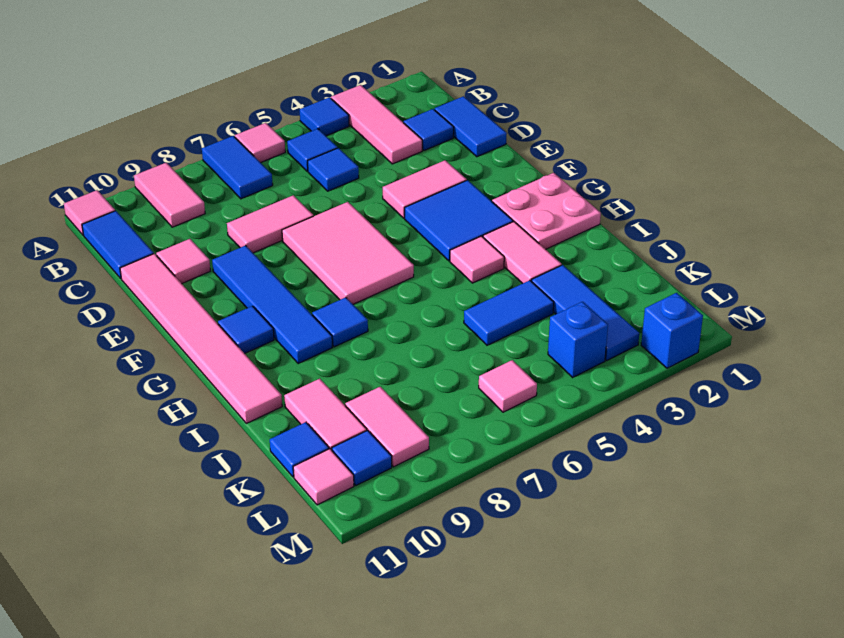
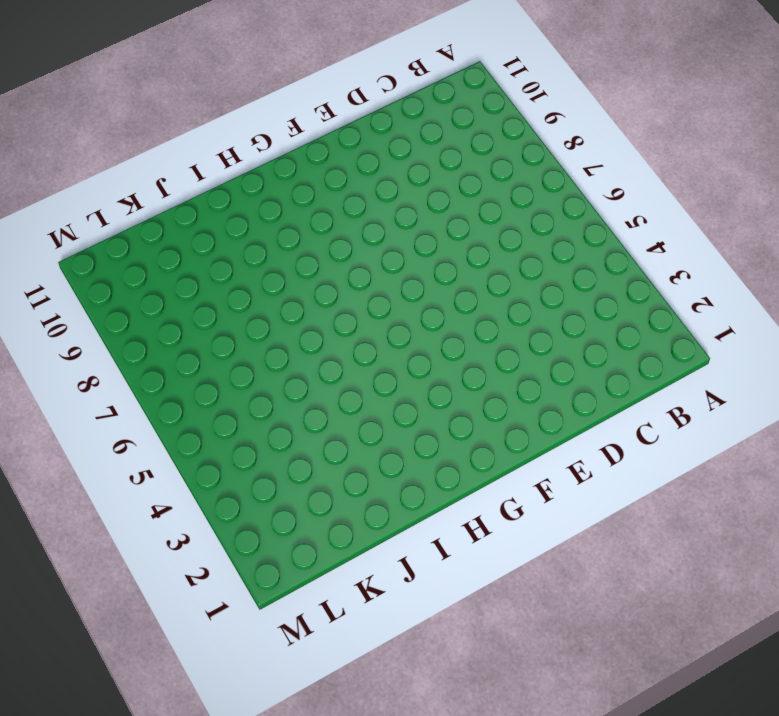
none -> pink tile A3:C3 level 1
none -> blue tile A4 level 1
none -> pink tile A6 level 1
none -> blue tile A7:B7 level 1

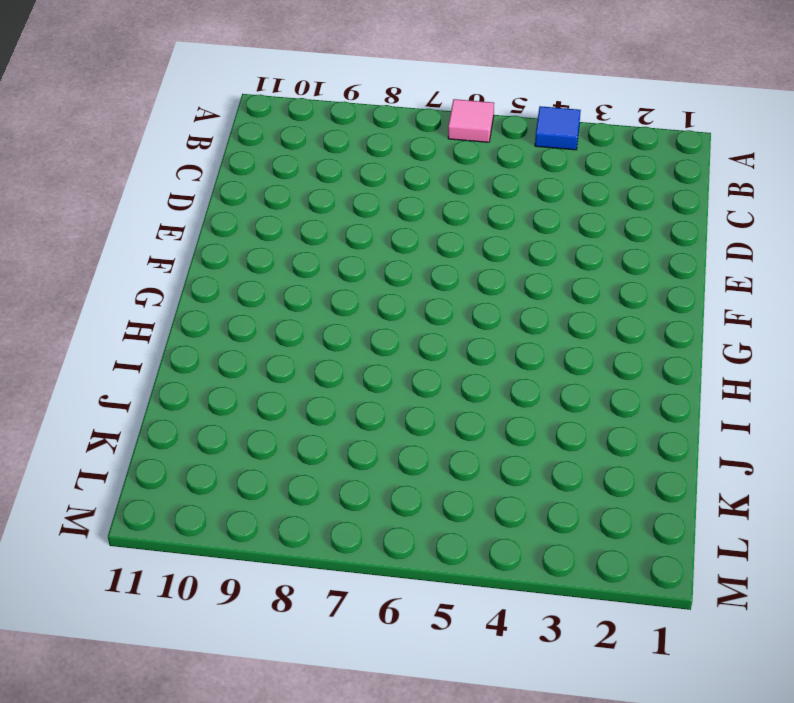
none -> pink tile A3:C3 level 1
none -> blue tile A7:B7 level 1
none -> pink tile A9:B9 level 1
none -> pink tile A11 level 1

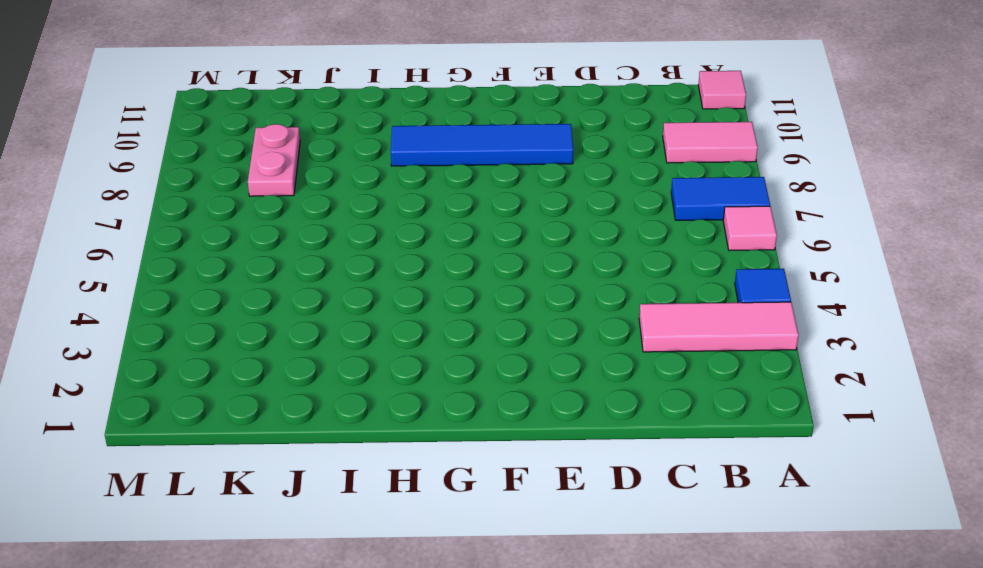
pink plate K8:K9 level 1 -> pink tile K9:L9 level 1
none -> blue tile B5 level 1
none -> blue tile B11:C11 level 1
none -> blue tile C1:D1 level 1
none -> blue tile C2 level 1

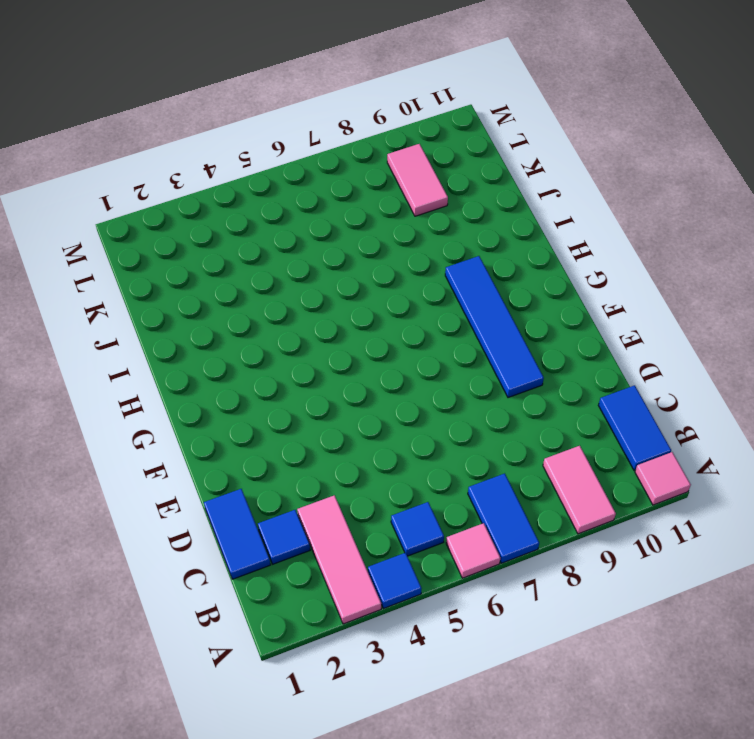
none -> blue tile C5 level 1
none -> pink tile D7:D8 level 1
none -> pink tile D10 level 1
none -> pink tile D11:I11 level 1

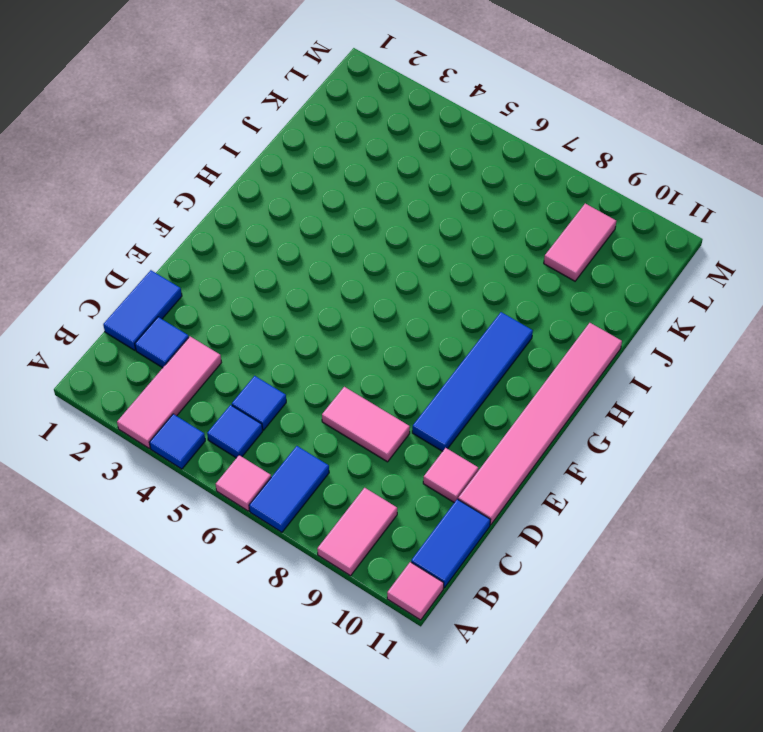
none -> pink tile E3:E4 level 1
none -> pink tile E6:G7 level 1
none -> blue tile F3:G4 level 1
none -> pink plate G1:H2 level 1

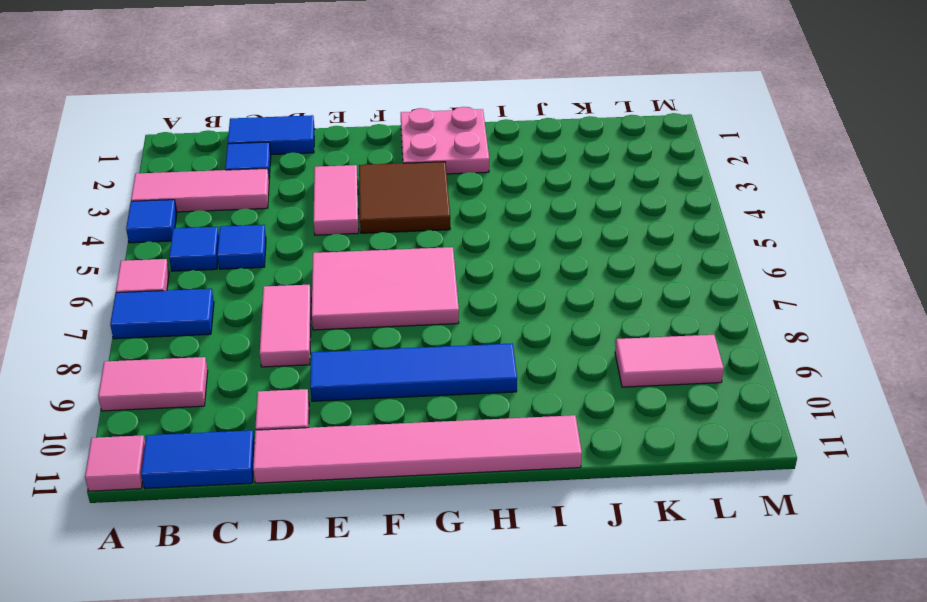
brown tile F3:G4 level 1 -> blue tile F3:G4 level 1
none -> blue tile G10 level 1
none -> pink tile H3:I3 level 1
none -> pink tile H4 level 1
none -> blue tile H8 level 1

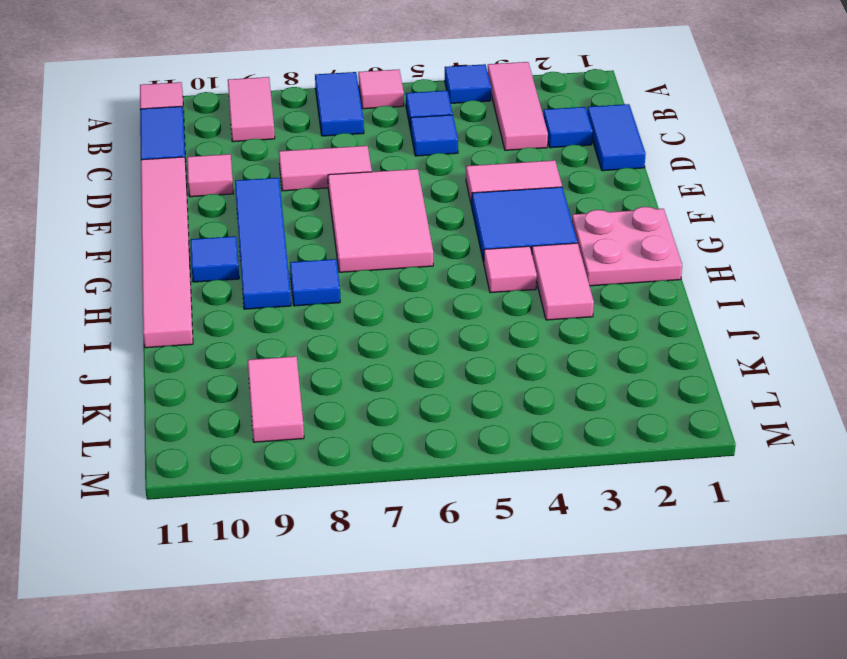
none -> blue tile J3:L3 level 1
none -> blue tile J4:J5 level 1
none -> pink tile J10:K10 level 1
none -> blue tile K11 level 1

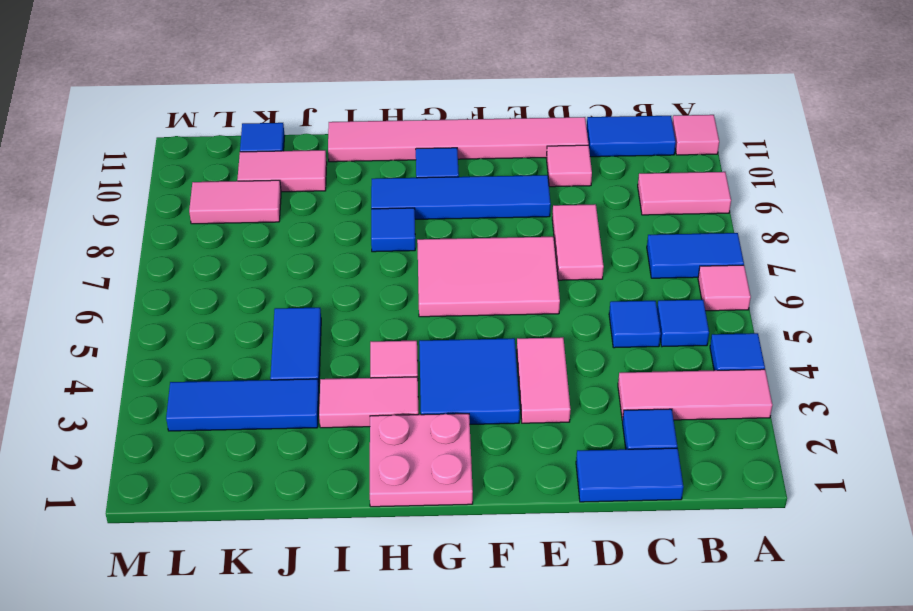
none -> blue brick L4 level 1
none -> pink tile L6 level 1
none -> blue tile L10 level 1
none -> pink tile L11 level 1

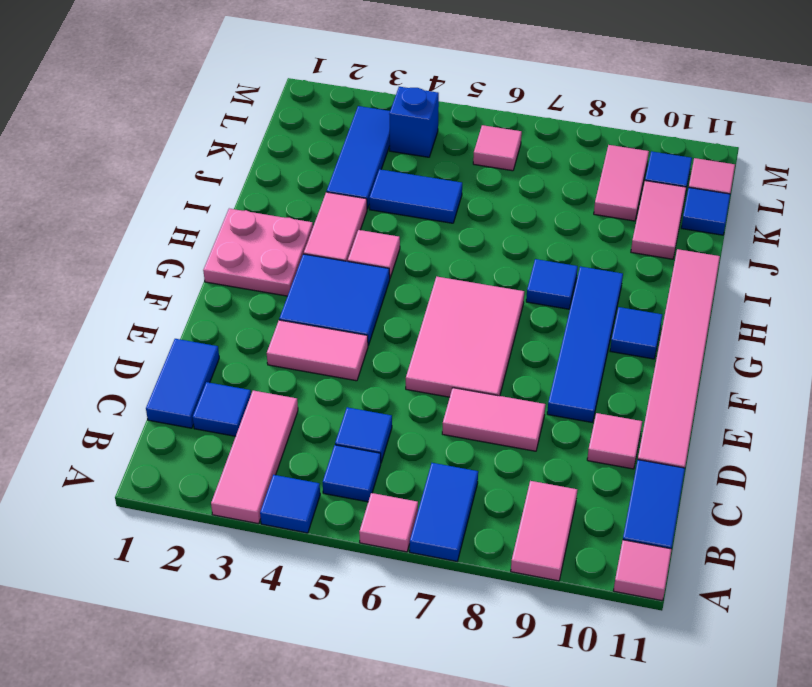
none -> blue brick M2 level 1

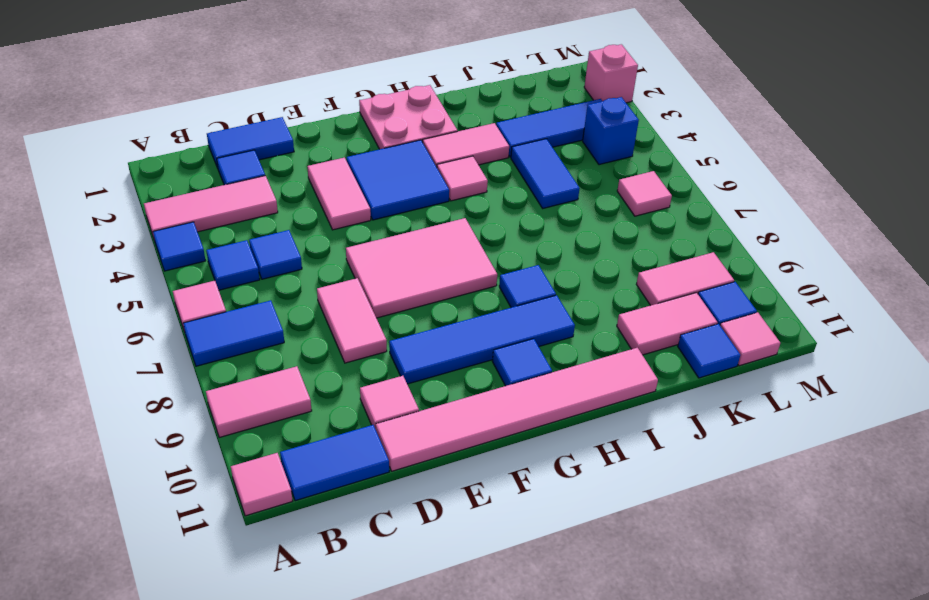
pink brick M2 level 1 -> blue brick M2 level 1

